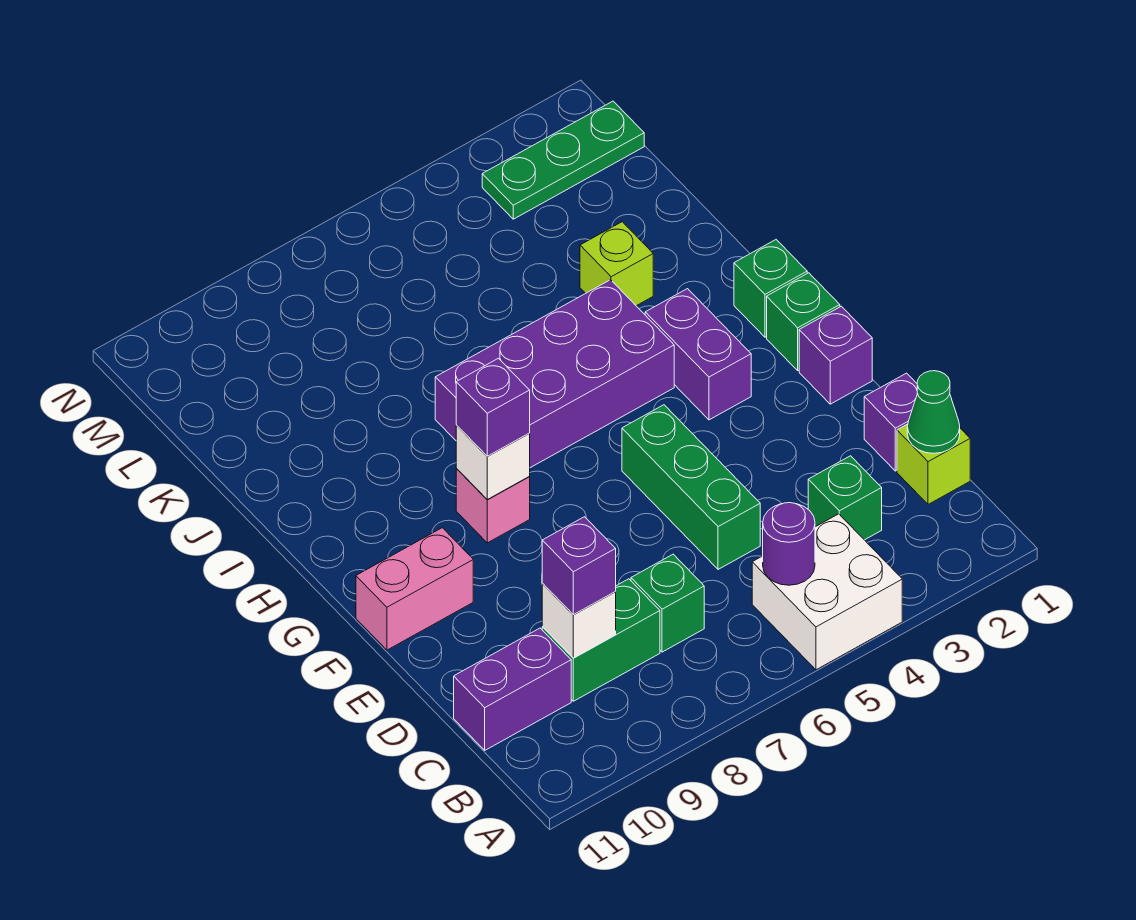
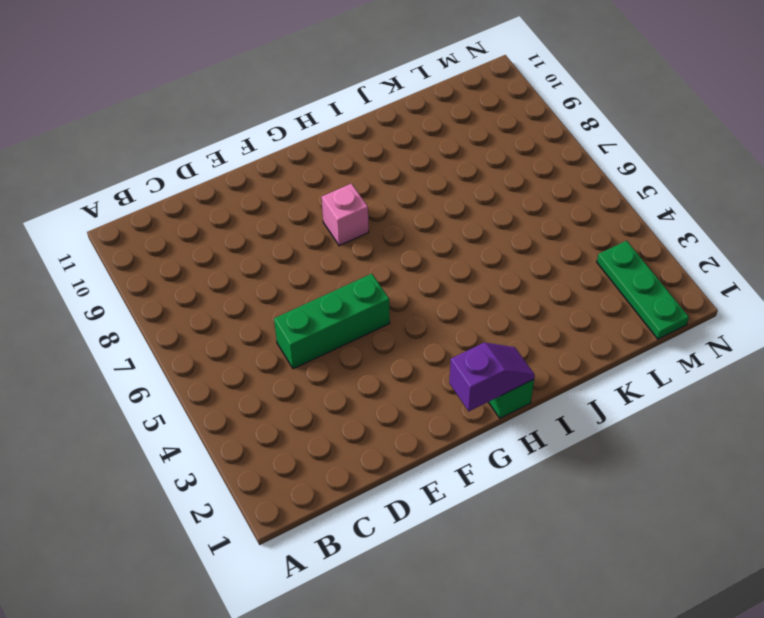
purple slope G1:H1 level 2 top G -> none
none -> white brick A4:B5 level 1
none -> lime brick C1 level 1
none -> green brick C3 level 1

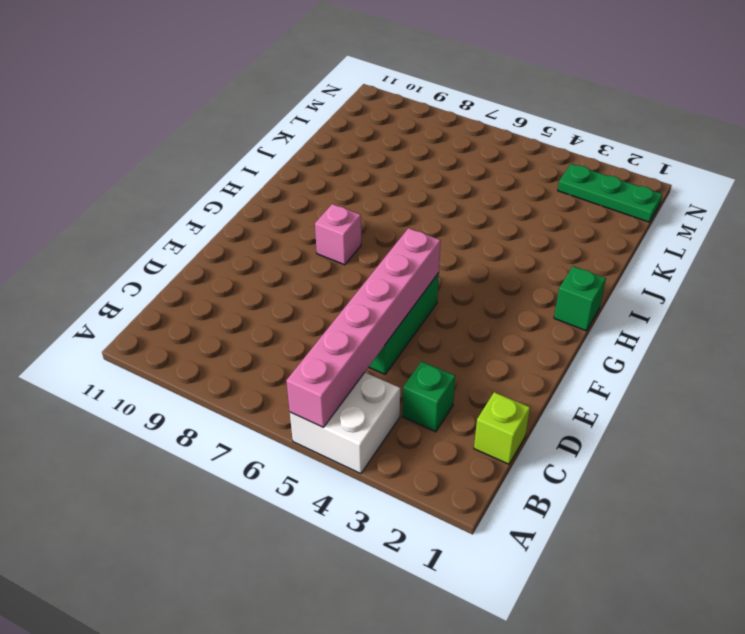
pink brick A5:F5 level 2 -> purple round brick B5 level 2
none -> green brick C7 level 1
none -> green brick C8:C9 level 1
none -> purple brick C10:C11 level 1

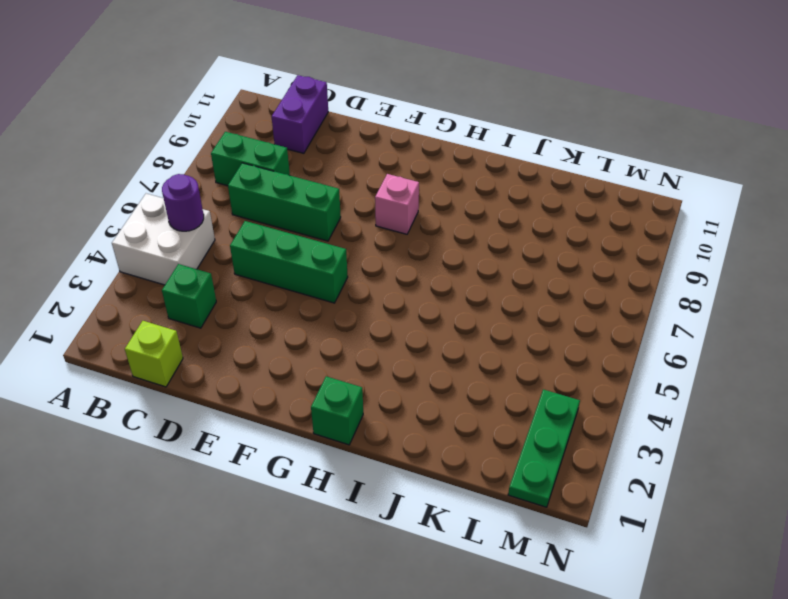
green brick B8:C8 level 1 -> green brick C8:C9 level 1
green brick C7:E7 level 1 -> green brick C7 level 1
none -> purple brick D1 level 1
none -> purple brick F1 level 1
none -> pink brick F10:F11 level 1

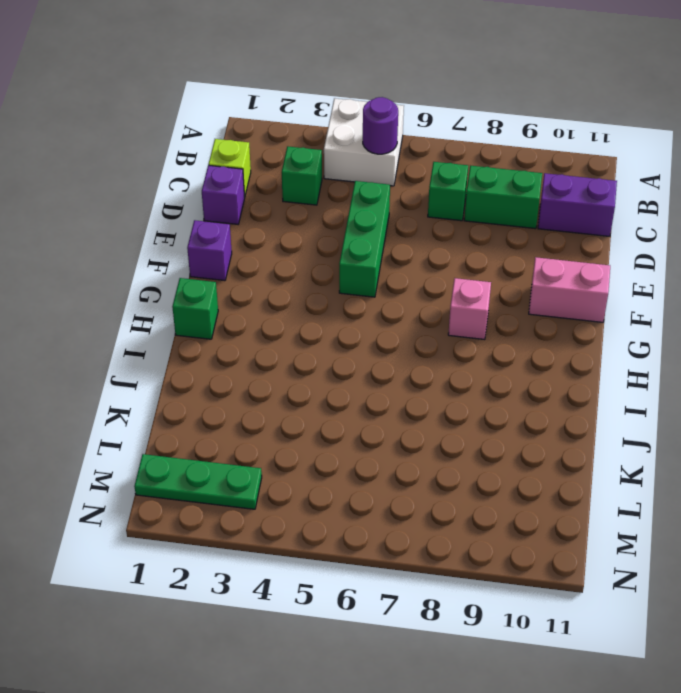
none -> green brick G1 level 1
none -> purple brick G3:H3 level 1
none -> purple brick H4:I7 level 1

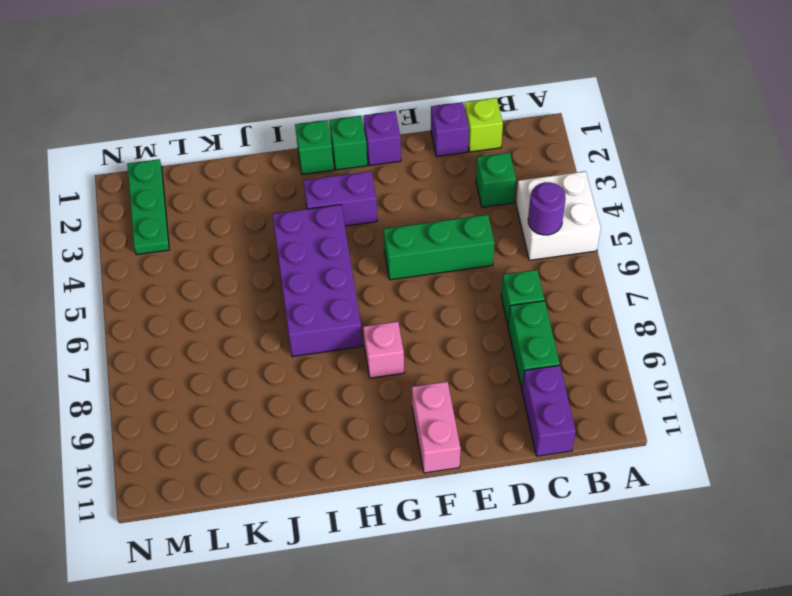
none -> lime brick J3 level 1
none -> green cone C1 level 2
none -> white brick C9 level 2

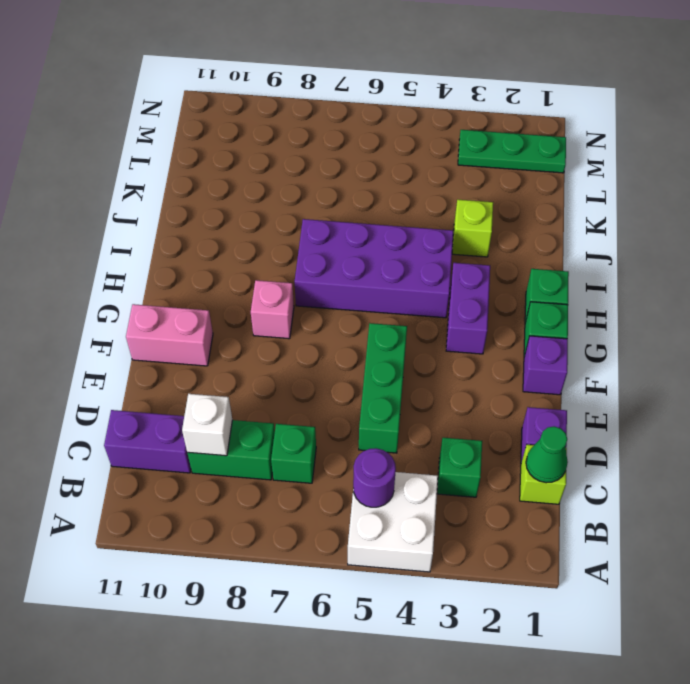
none -> white brick G8 level 2
none -> purple brick C9 level 3
none -> purple brick G8 level 3

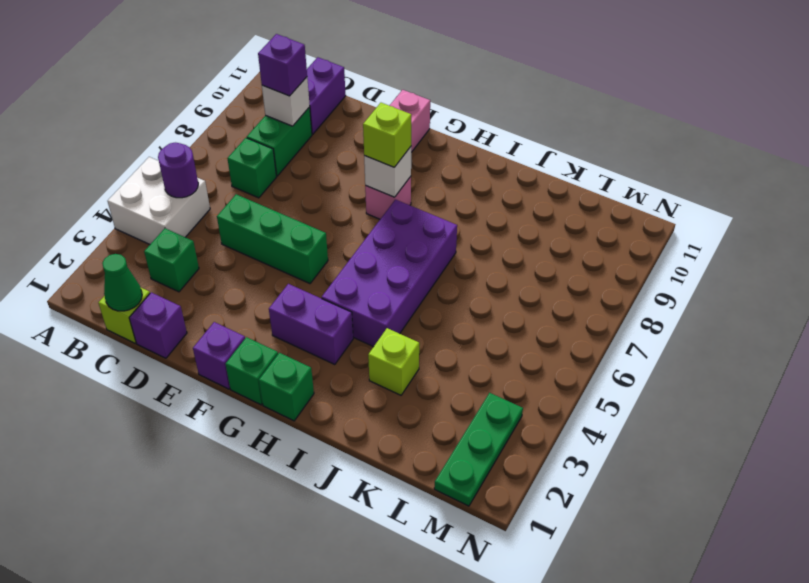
lime brick G8 level 3 -> purple brick G8 level 3

